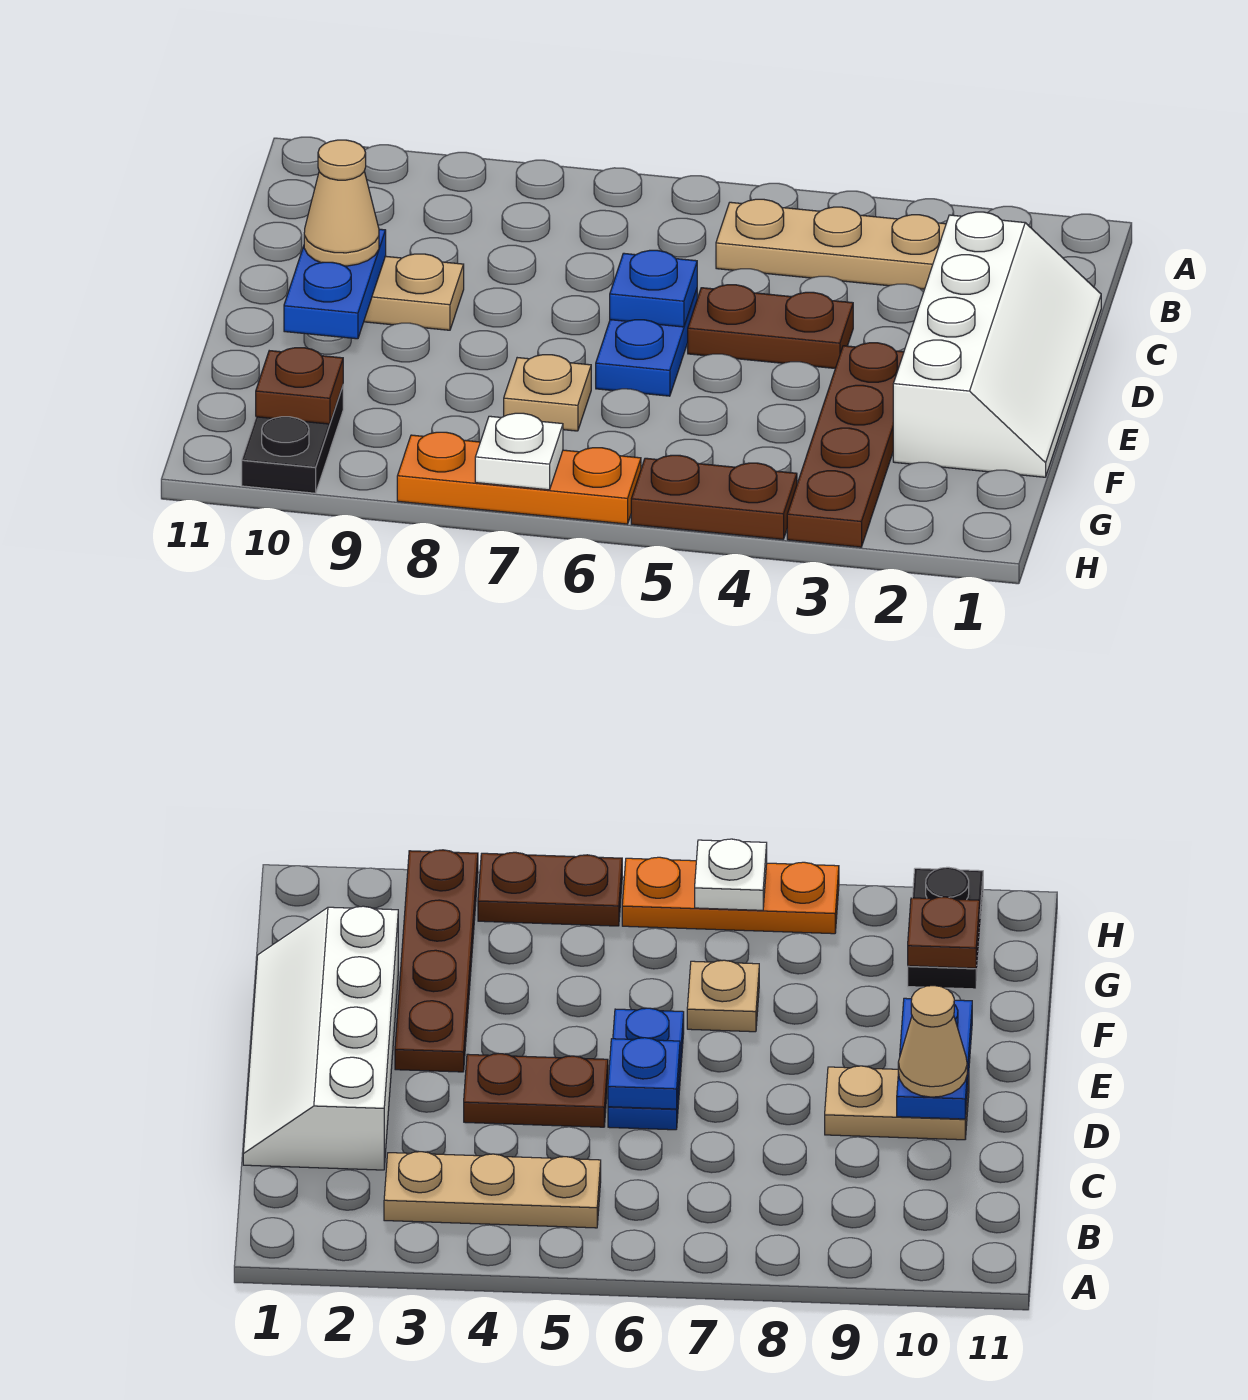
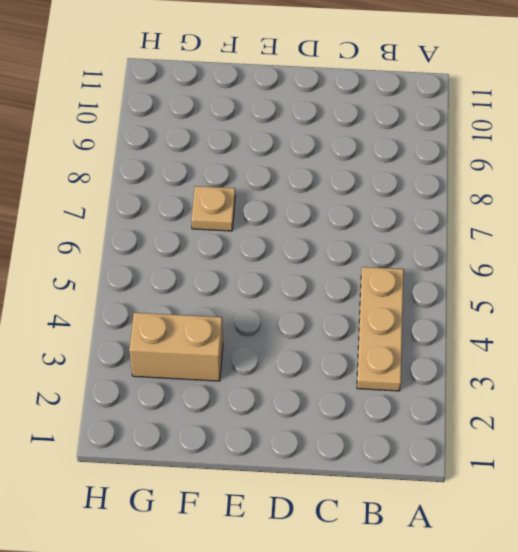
tan brick F3:G3 level 1 -> brown plate E3:H3 level 1
none -> white slope C1:F2 level 1 top 2
none -> brown plate D4:D5 level 1
none -> blue plate D6:E6 level 1

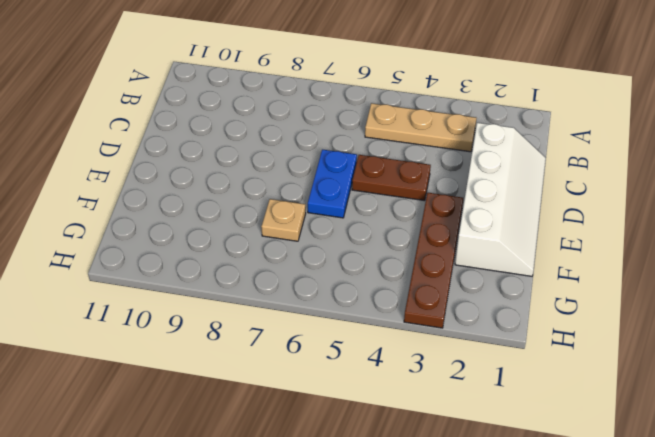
none -> tan plate D9:D10 level 1
none -> black plate G10:H10 level 1
none -> brown plate H4:H5 level 1

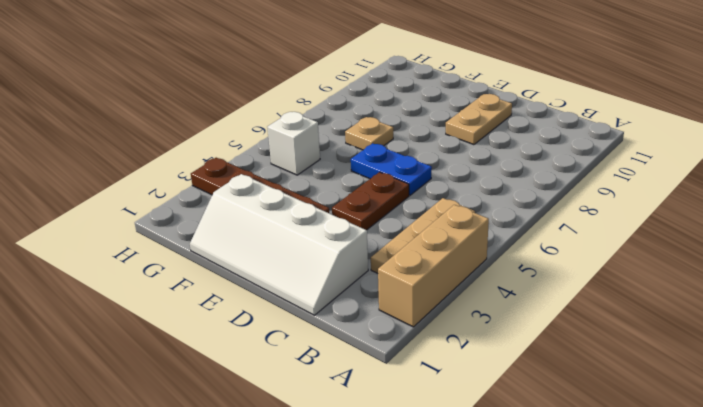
tan brick A2:A4 level 1 -> none
white brick G5 level 1 -> none
none -> black plate G10:H10 level 1
none -> brown plate H4:H5 level 1
none -> orange plate H6:H8 level 1

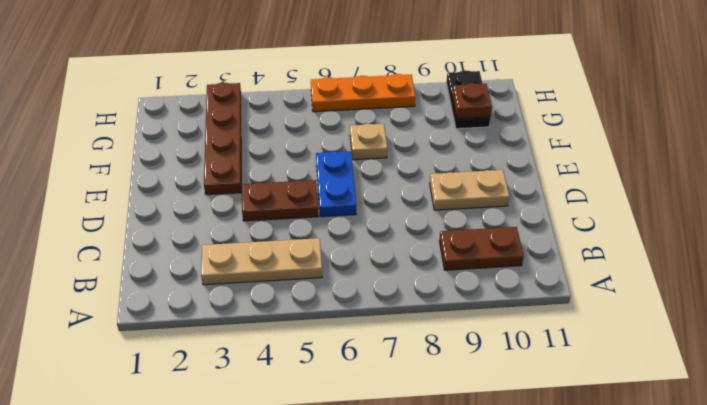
brown plate B9:B10 level 1 -> brown plate H4:H5 level 1
none -> white slope C1:F2 level 1 top 2
none -> blue plate D6 level 2
none -> blue plate D10:E10 level 2

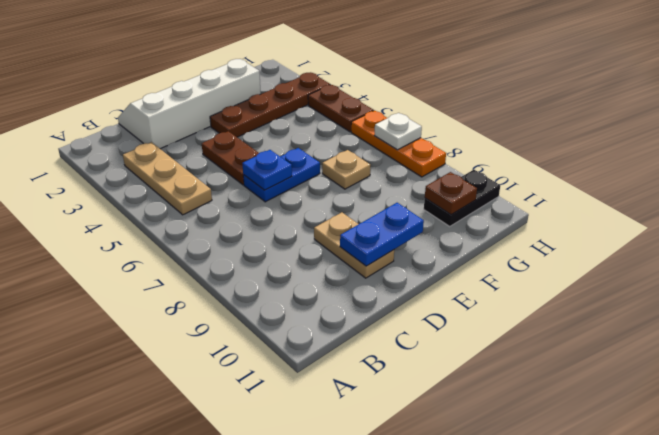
none -> tan cone D10 level 3

